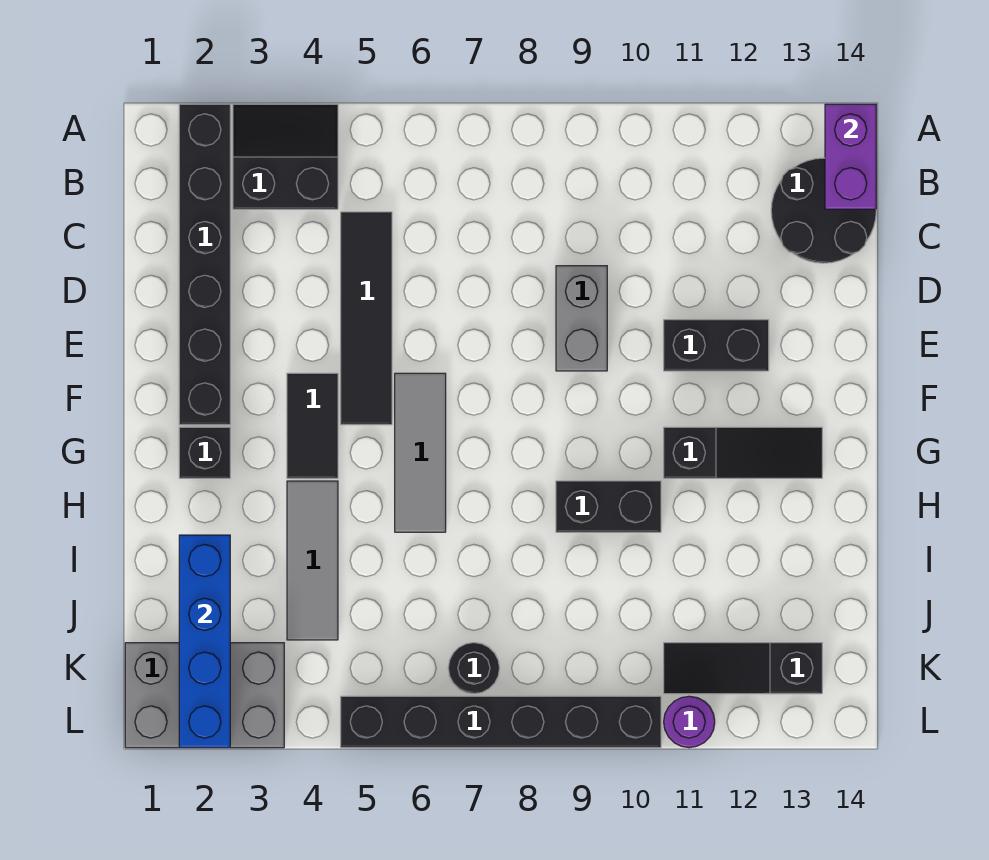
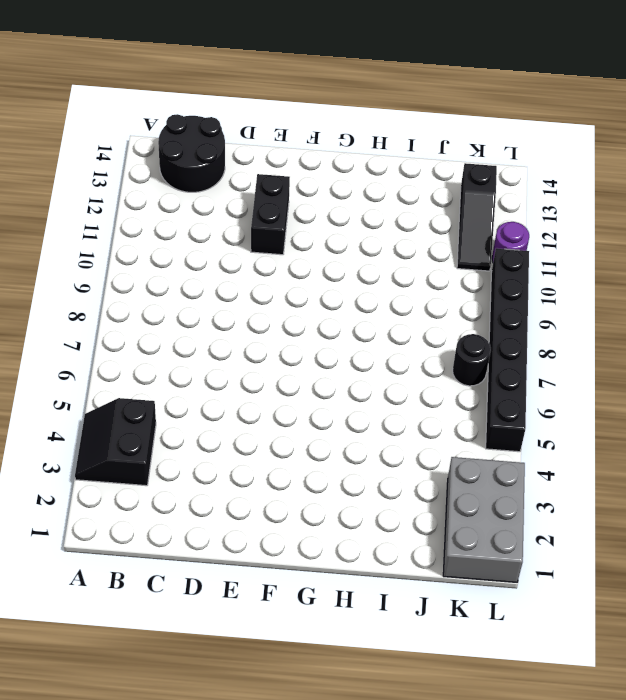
none -> black brick A2:F2 level 1
none -> black tile C5:F5 level 1
none -> grey brick D9:E9 level 1

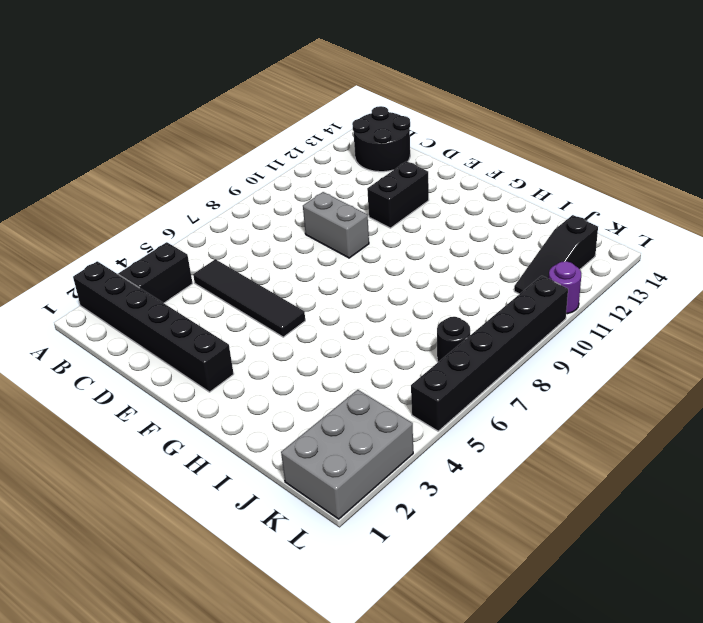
none -> black tile F4:G4 level 1
none -> grey tile F6:H6 level 1
none -> black brick G2 level 1

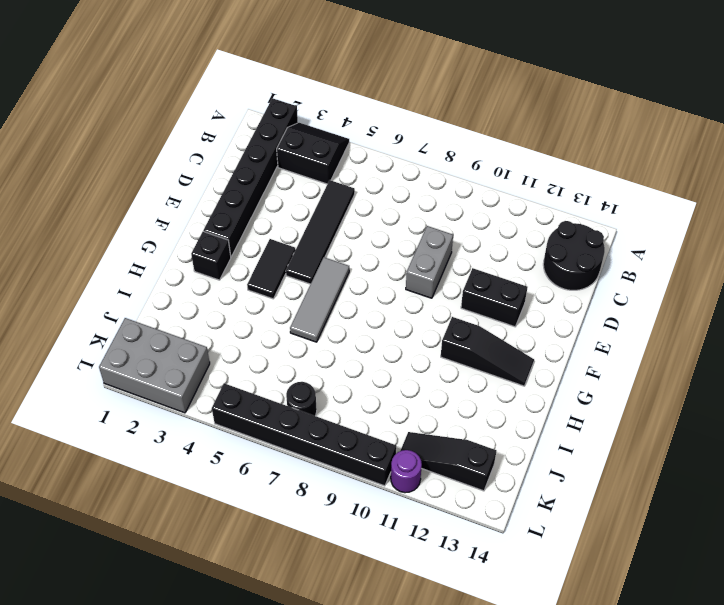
none -> grey tile H4:J4 level 1
none -> black brick H9:H10 level 1
none -> purple brick A14:B14 level 2

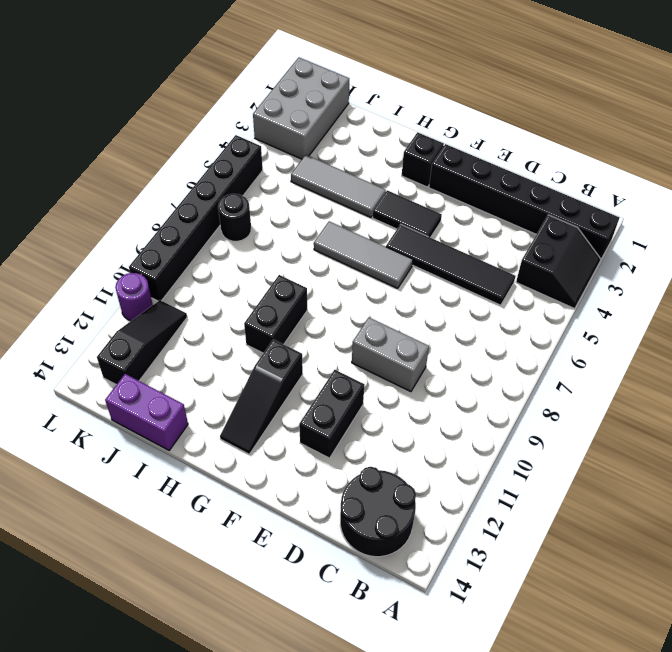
purple brick I14:J14 level 1 -> purple brick A14:B14 level 2
none -> blue brick I2:L2 level 2

